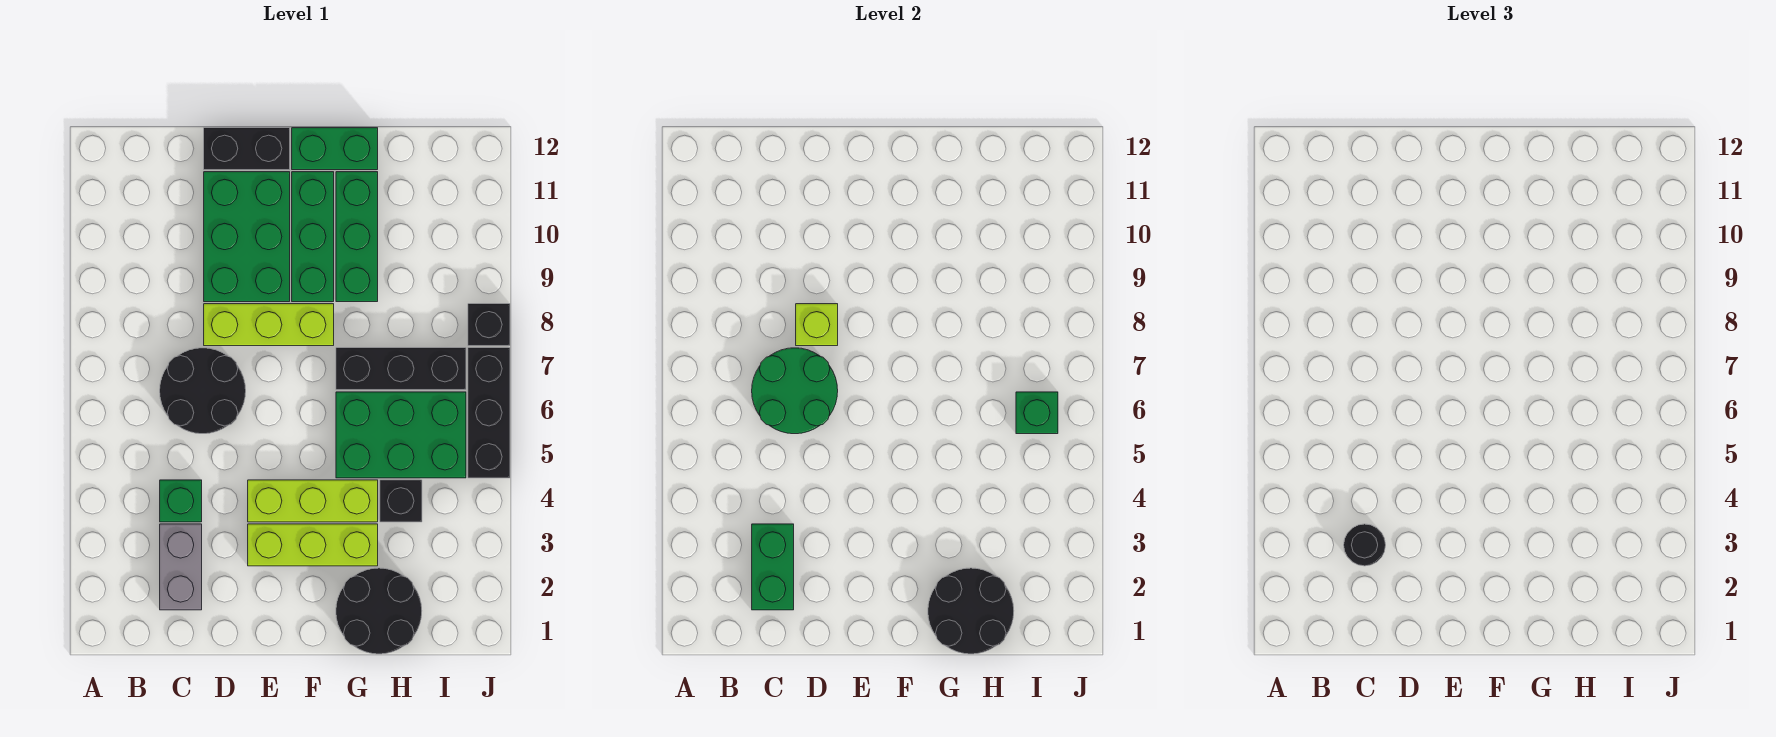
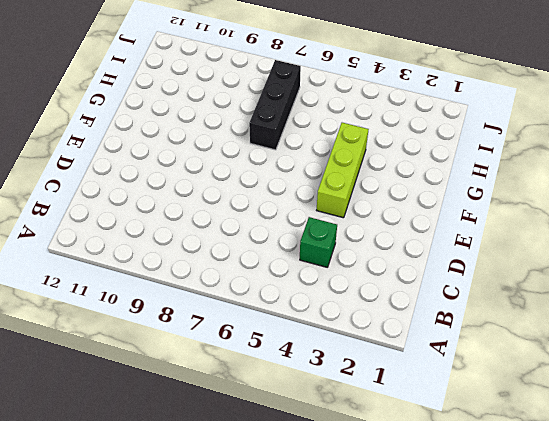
none -> grey brick C2:C3 level 1
none -> black round brick C6:D7 level 1
none -> lime brick D8:F8 level 1

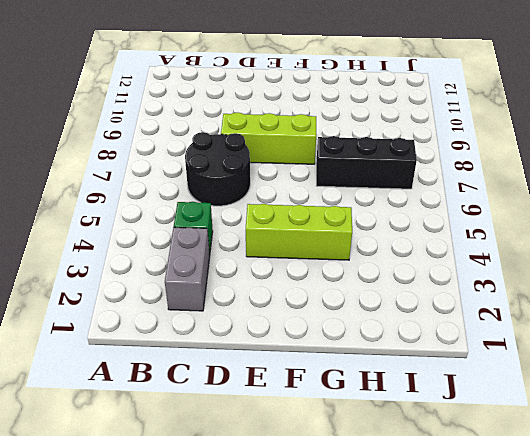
none -> green brick D9:E11 level 1
none -> black brick D12:E12 level 1
none -> lime brick E3:G3 level 1

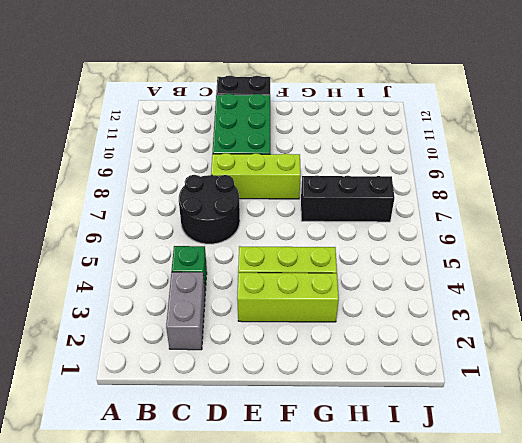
none -> green brick F9:F11 level 1
none -> green brick F12:G12 level 1
none -> black round brick G1:H2 level 1

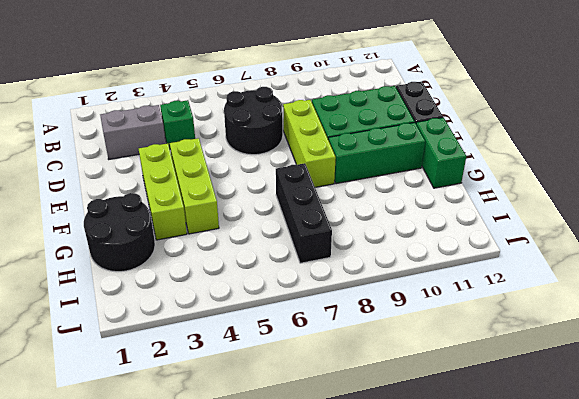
none -> green brick G5:I6 level 1
none -> green brick G9:G11 level 1
none -> black brick H4 level 1

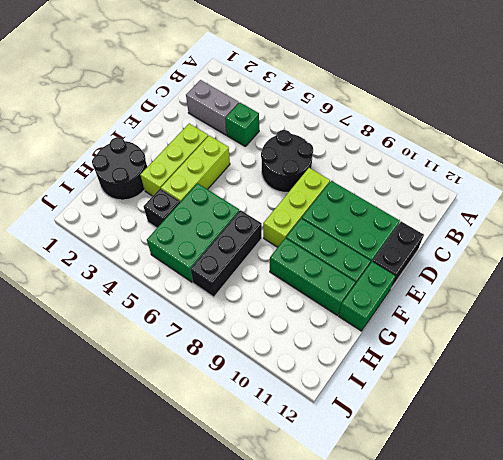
none -> black brick J5:J7 level 1
none -> black brick J8 level 1
none -> green brick C2:C3 level 2

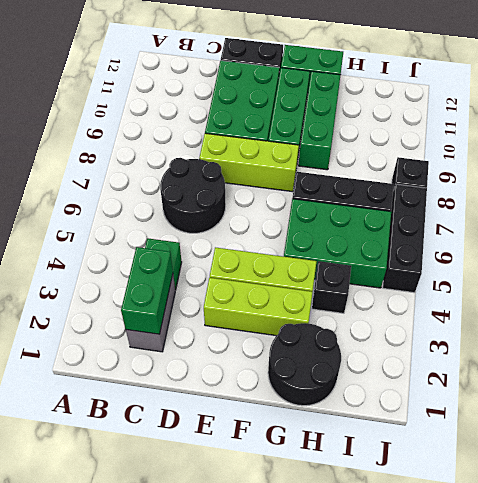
none -> green round brick C6:D7 level 2
none -> lime brick D8 level 2
none -> black round brick G1:H2 level 2

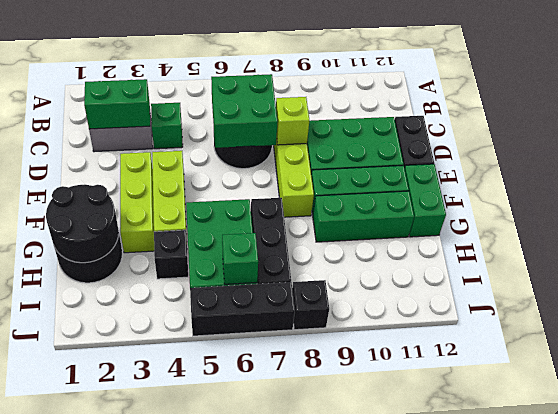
green brick C6:D7 level 2 -> green round brick C6:D7 level 2
none -> black round brick C3 level 3

